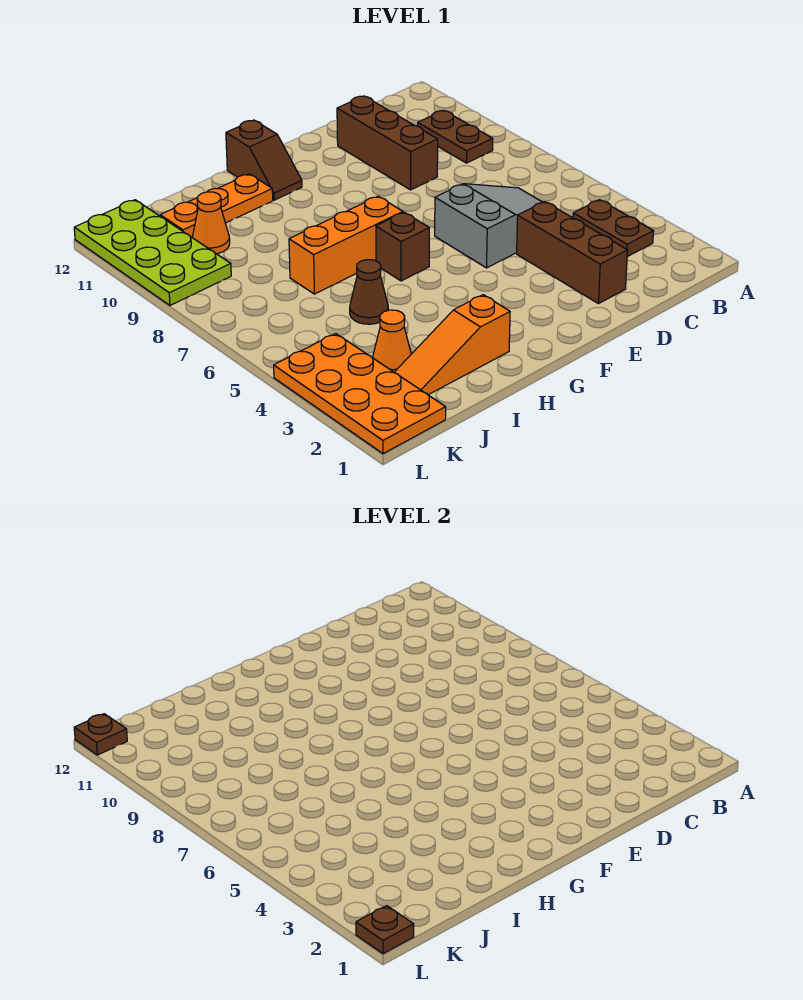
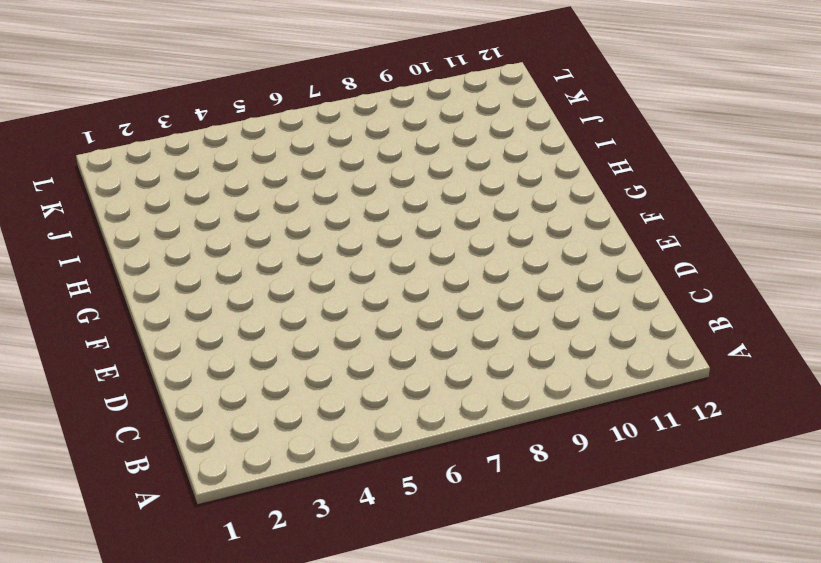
none -> brown plate B3:B4 level 1
none -> brown plate B9:B10 level 1
none -> grey slope C5:E6 level 1 top E

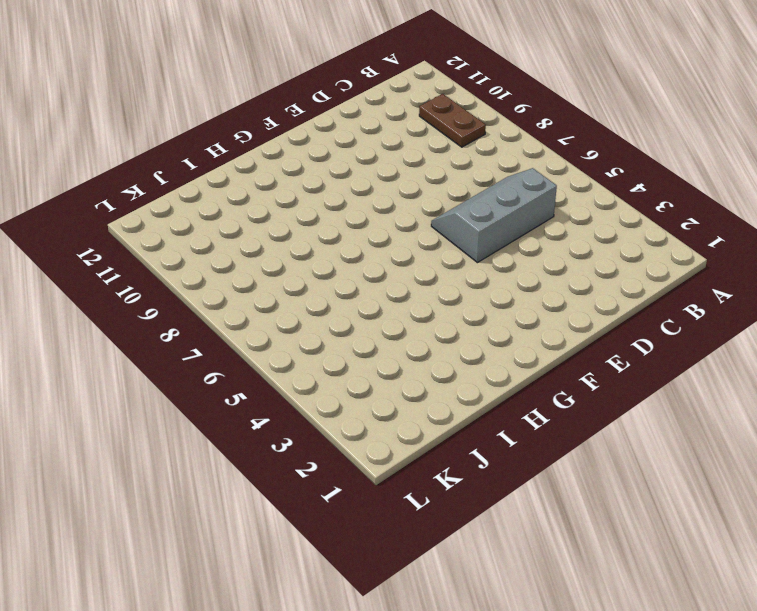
grey slope C5:E6 level 1 top 5 -> grey slope C5:E6 level 1 top E
none -> brown plate B3:B4 level 1
none -> brown brick D2:D4 level 1
none -> brown brick D9:D11 level 1

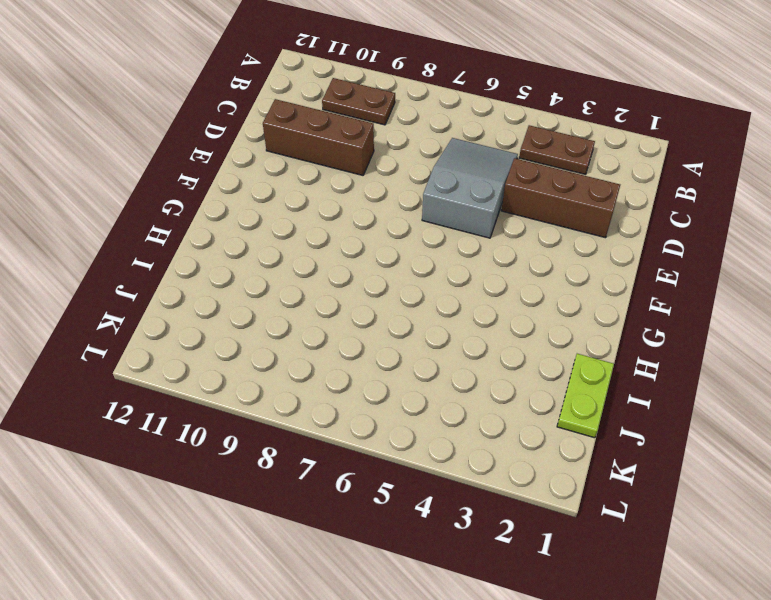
lime plate I1:J1 level 1 -> none
none -> brown brick G6 level 1
none -> orange brick G7:I7 level 1
none -> brown slope G11:G12 level 1 top 12

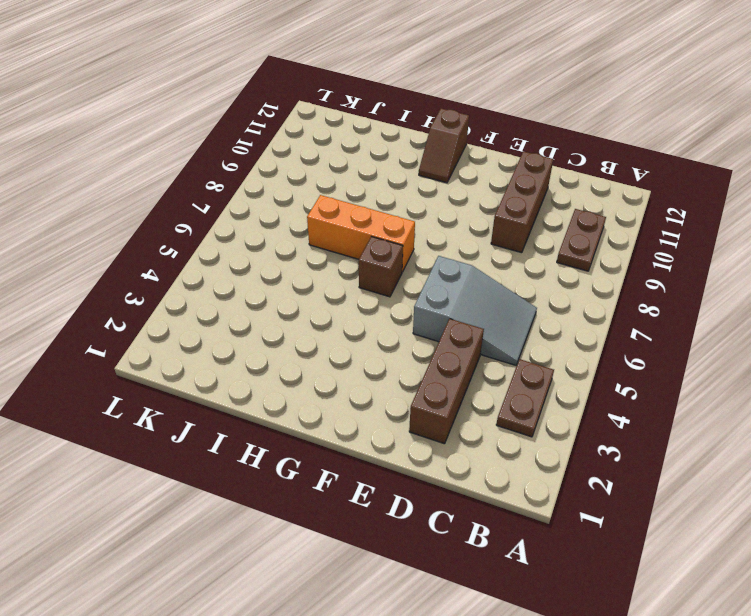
none -> orange slope H2:J2 level 1 top H
none -> orange plate H11:J11 level 1
none -> brown cone I5 level 1

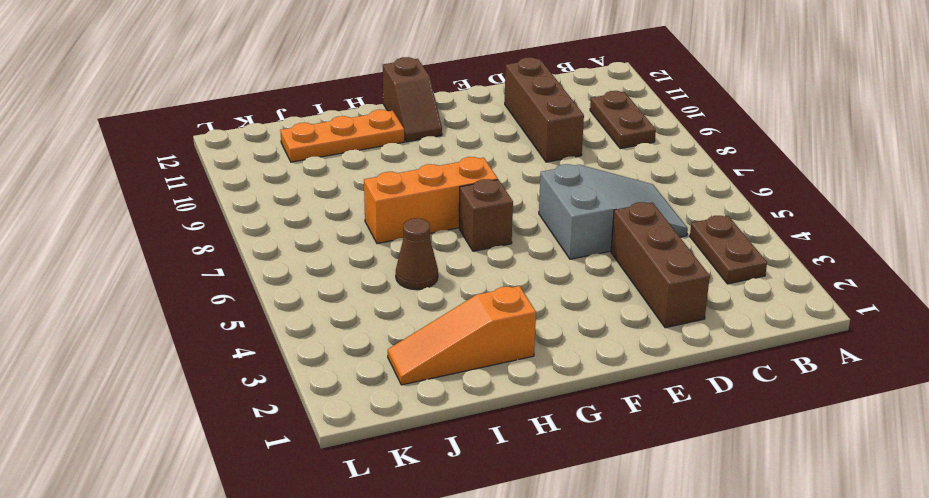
none -> orange cone J3 level 1
none -> orange cone J10 level 1
none -> orange plate K1:L4 level 1

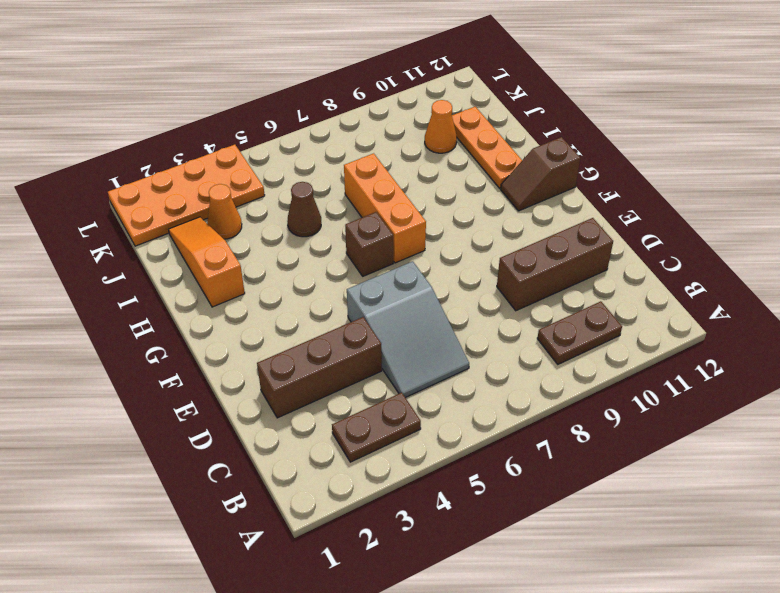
none -> lime plate K9:L12 level 1
none -> brown plate L1 level 2
none -> brown plate L12 level 2

